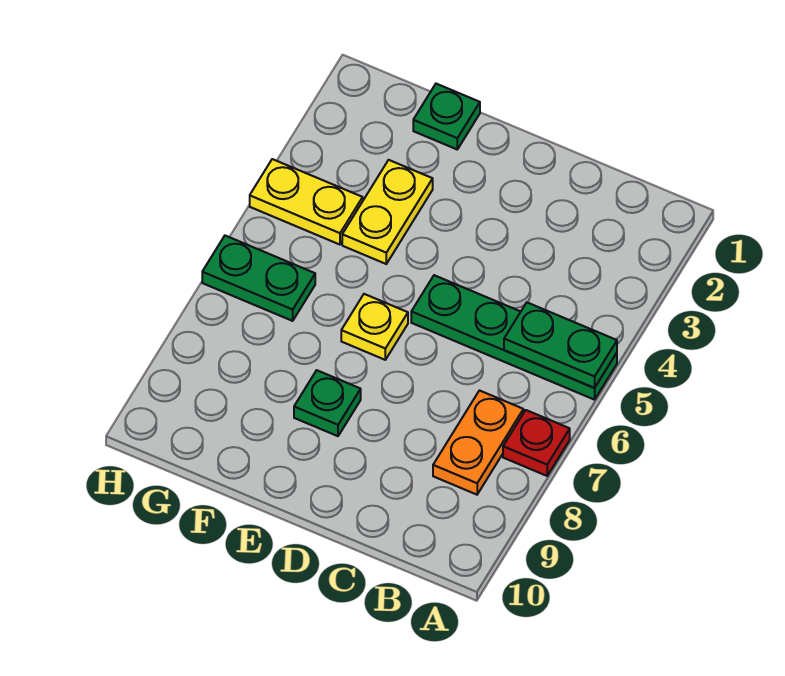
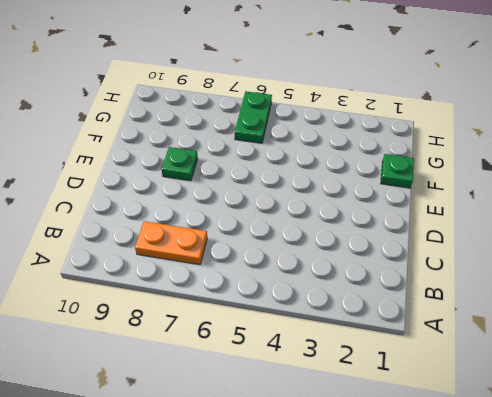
none -> green plate A5:D5 level 1
none -> red plate A7 level 1

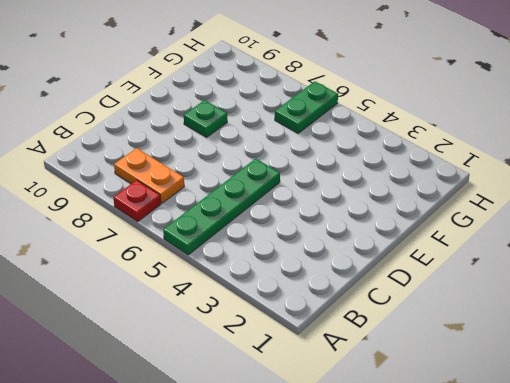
none -> yellow plate E6 level 1
none -> green plate F1 level 1

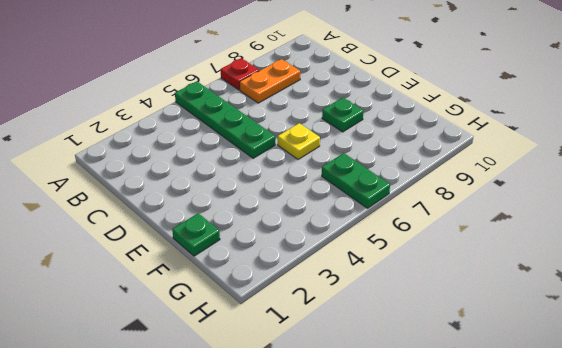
none -> yellow plate F3:F4 level 1
none -> yellow plate G4:H4 level 1

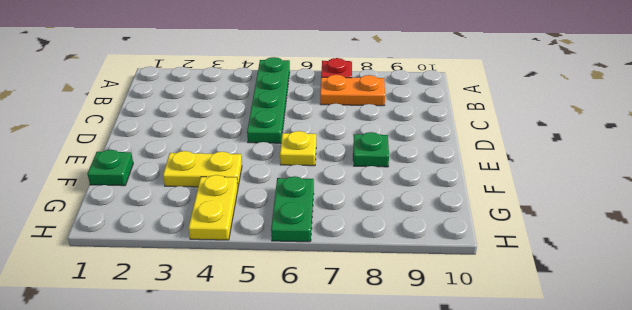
none -> green plate A5:B5 level 2

